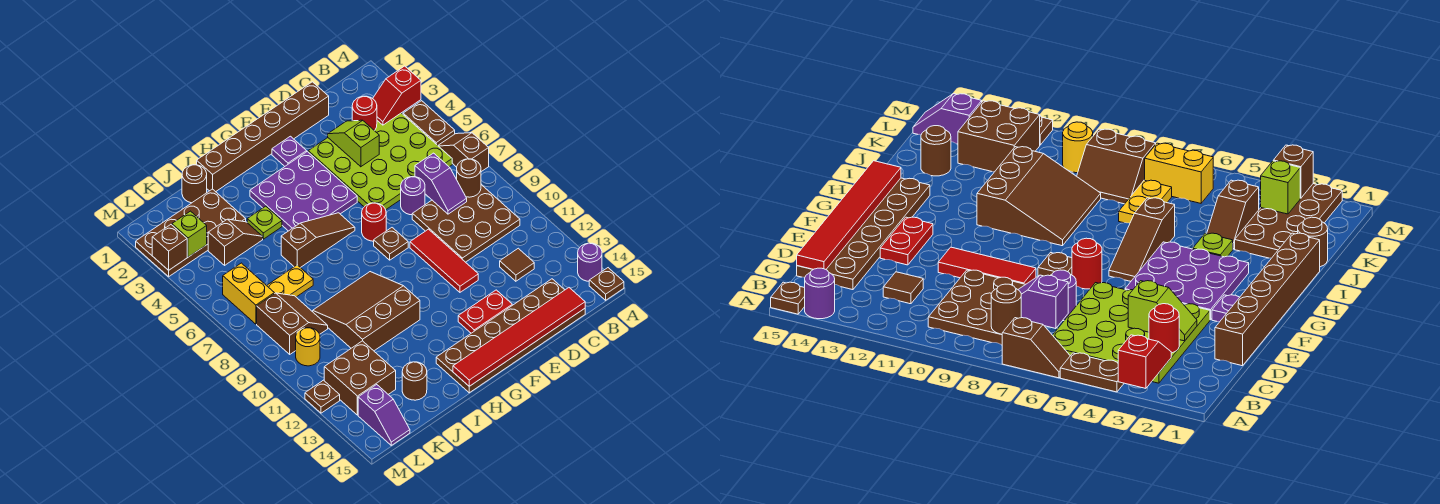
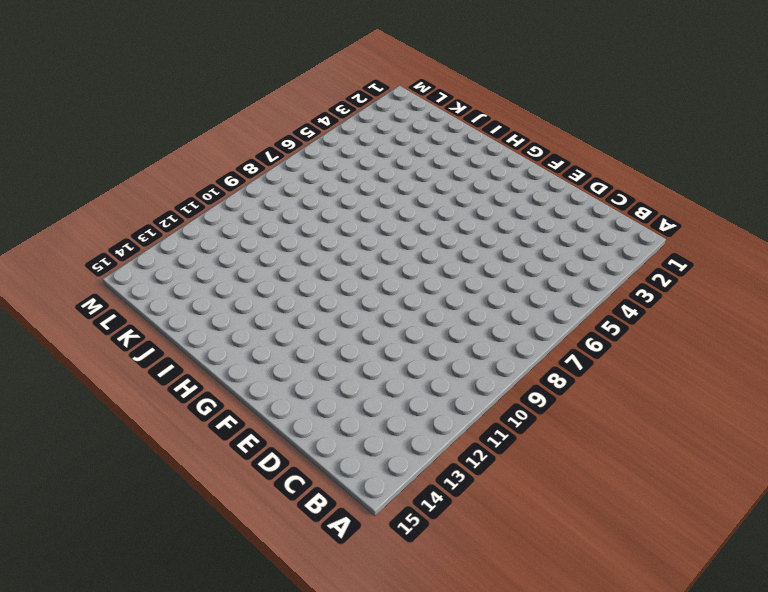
none -> brown plate A4:A5 level 1
none -> brown slope A6:A7 level 1 top 7
none -> purple round brick A14 level 1
none -> brown plate A15 level 1

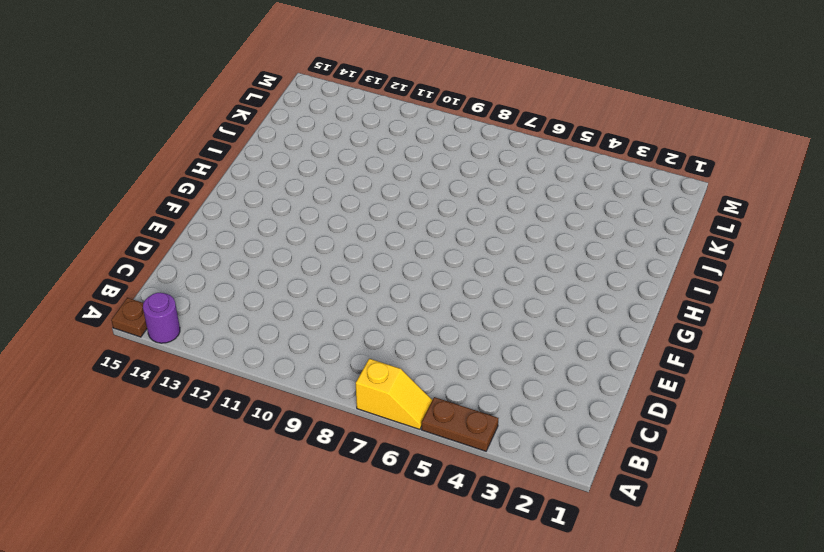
yellow slope A6:A7 level 1 top 7 -> brown slope A6:A7 level 1 top 7
none -> lime plate B3:E6 level 1
none -> brown plate B8:D10 level 1
none -> brown tile C12 level 1
none -> brown plate C14:H15 level 1

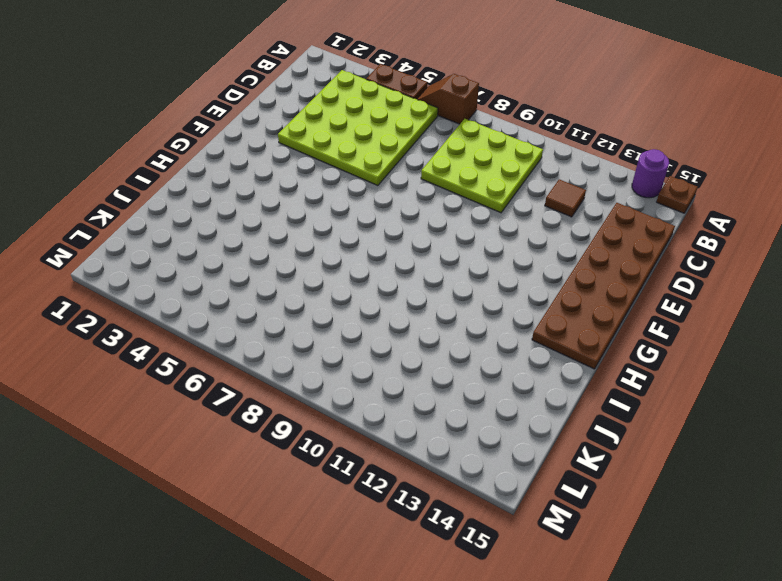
lime plate B8:D10 level 1 -> brown plate B8:D10 level 1
none -> brown brick D1:I1 level 1
none -> purple round brick D7 level 1
none -> red tile E9:E11 level 1
none -> red plate E13:F13 level 1

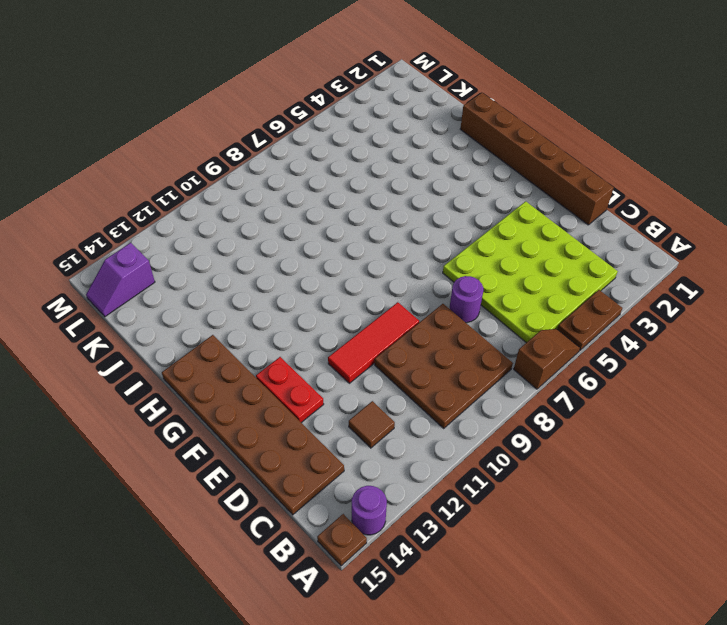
none -> purple plate F2 level 1
none -> purple plate F3:H5 level 1
none -> red round brick F7 level 1
none -> brown plate F8 level 1

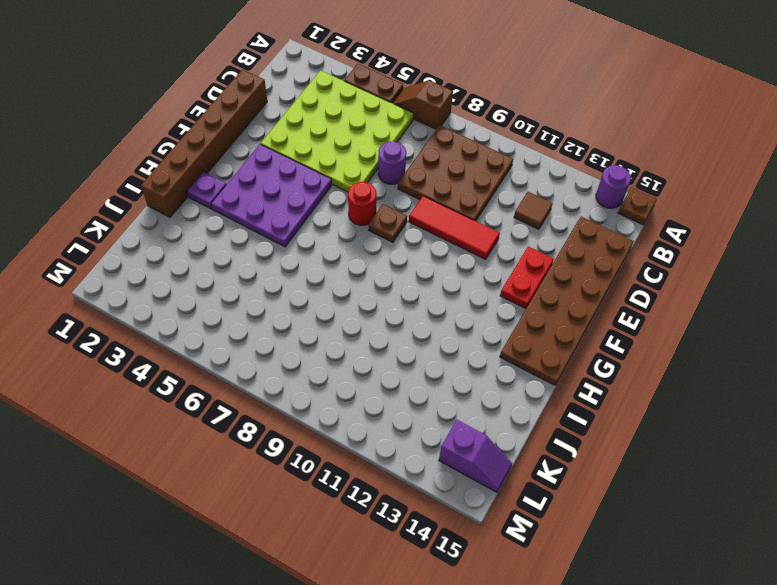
purple plate H2 level 1 -> purple plate F2 level 1
none -> brown slope G6:I6 level 1 top I
none -> brown slope H9:J11 level 1 top 11
none -> lime plate I4 level 1
none -> brown round brick J1 level 1

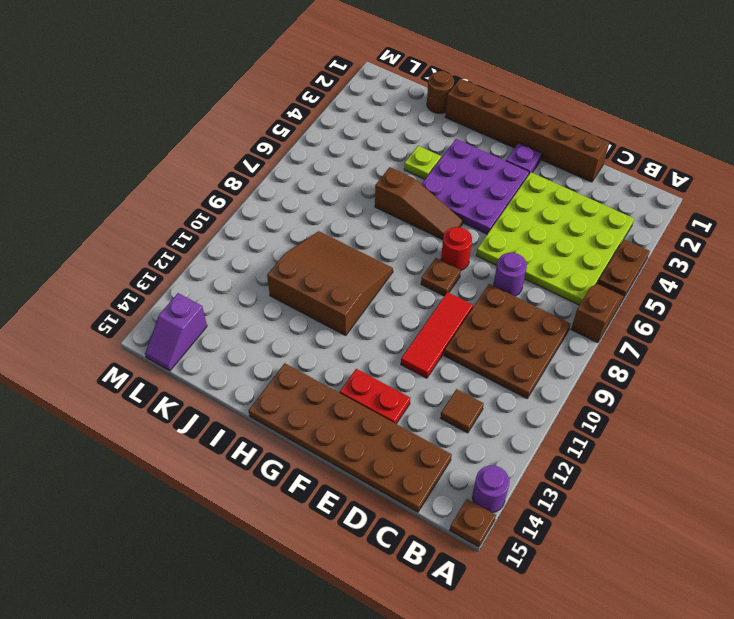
none -> brown plate J2:M3 level 1
none -> brown slope J4:K4 level 1 top K
none -> yellow plate J7:K7 level 1
none -> brown round brick J14 level 1

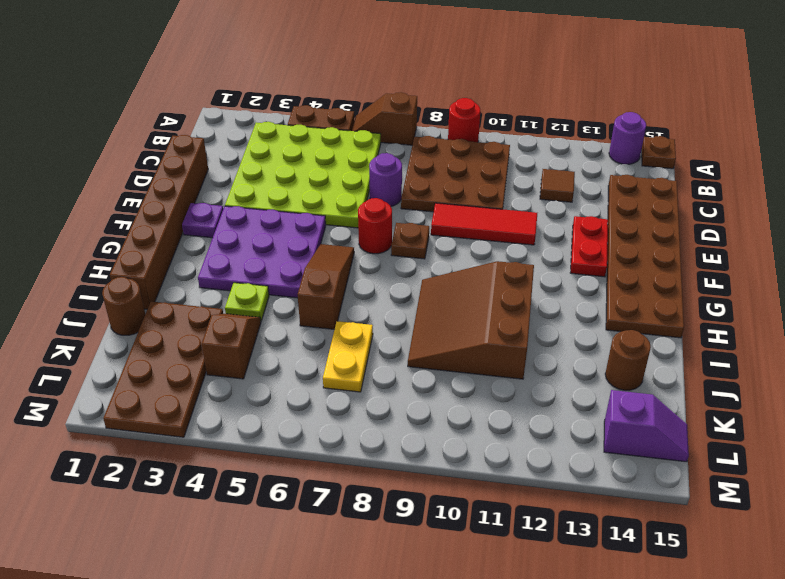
red round brick A9 level 1 -> red round brick C3 level 2
none -> brown slope K8:L9 level 1 top L
none -> brown brick K12:L13 level 1
none -> yellow brick L6:L7 level 1
none -> yellow round brick L10 level 1

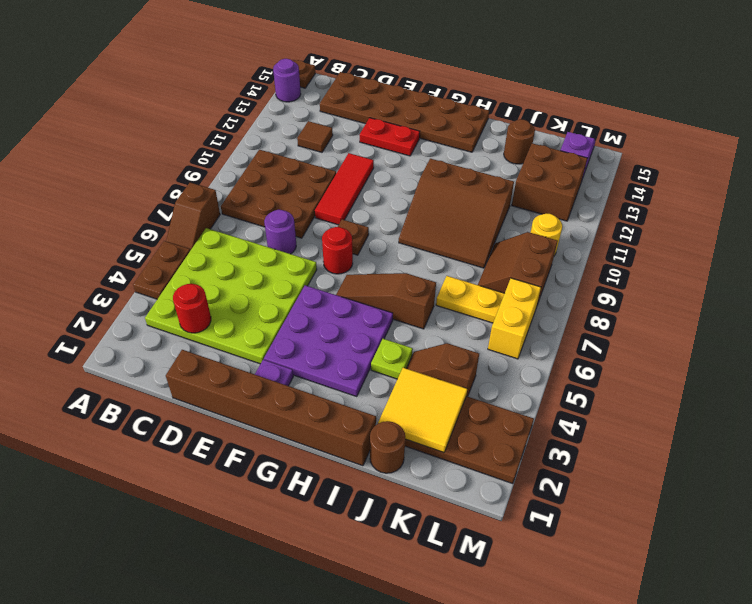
yellow tile J2:K3 level 2 -> none
none -> brown plate M12 level 1
none -> red slope A3:B3 level 2 top A
none -> brown round brick B8 level 2
none -> purple slope C7:C8 level 2 top 7

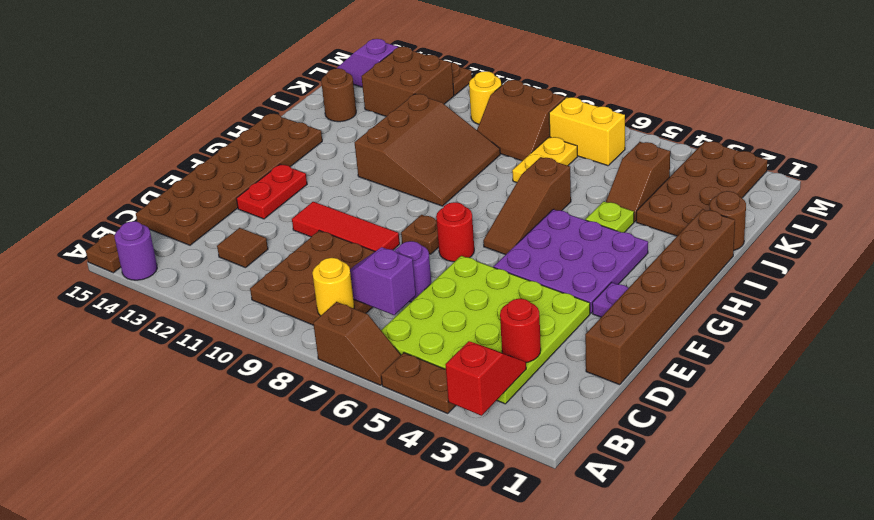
yellow round brick B8 level 2 -> brown round brick B8 level 2
none -> red tile C15:H15 level 2
none -> lime slope D3:D4 level 2 top 4
none -> lime brick L3 level 2
none -> brown brick M3 level 2

